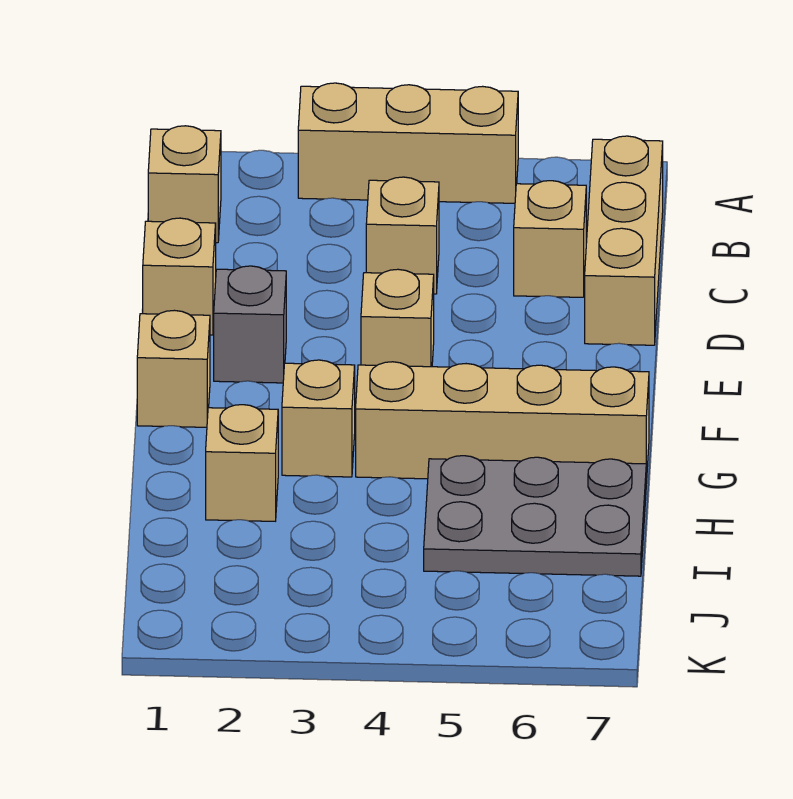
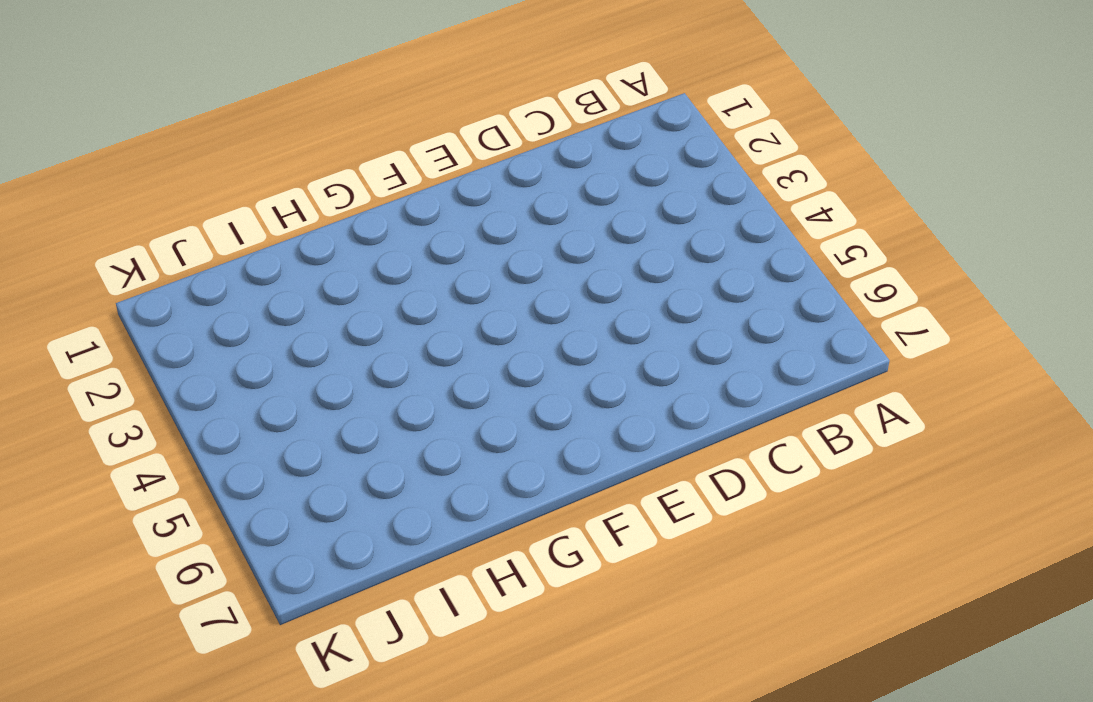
none -> tan brick A3:A5 level 1
none -> tan brick B1 level 1
none -> tan brick B7:D7 level 1

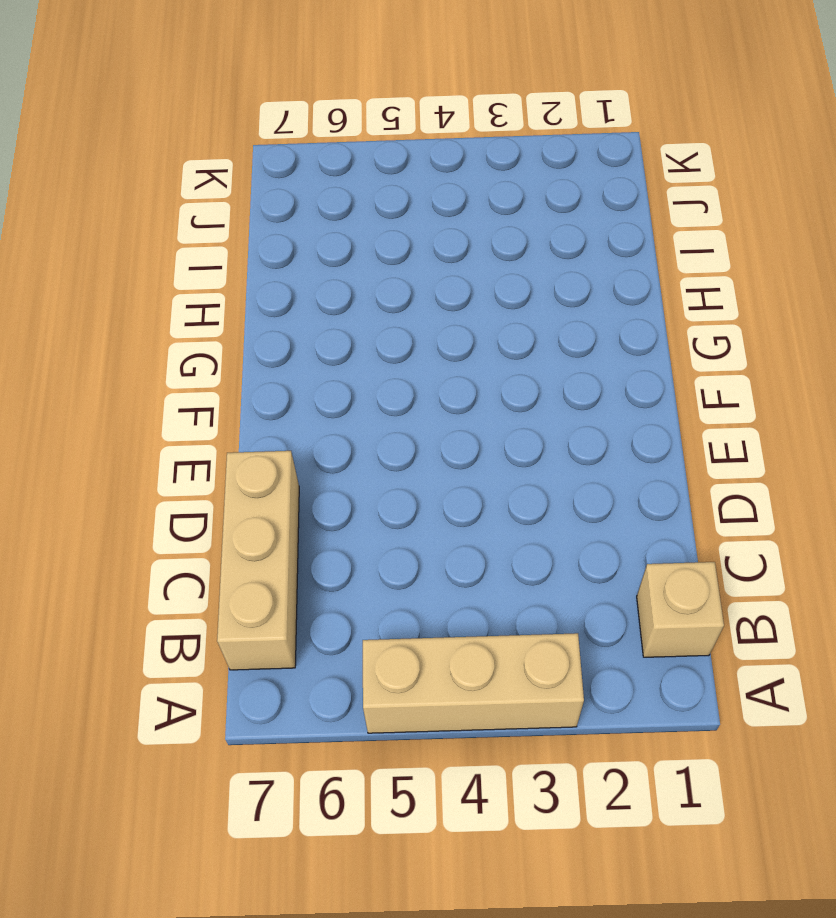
none -> tan brick C4 level 1
none -> tan brick C6 level 1
none -> tan brick D1 level 1

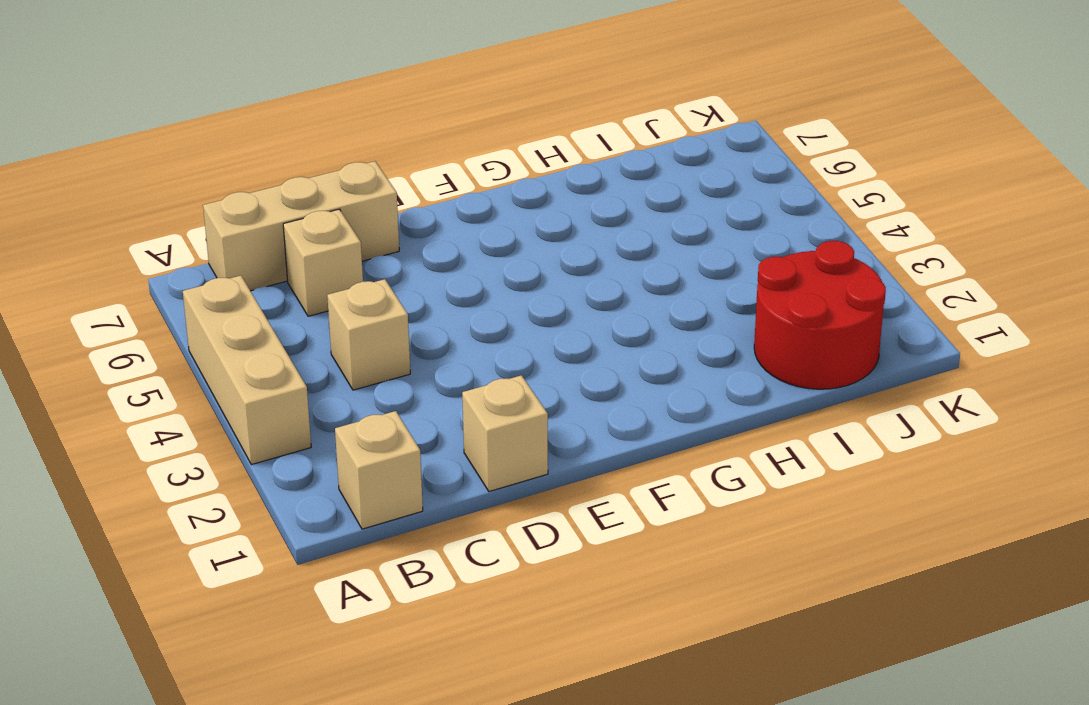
red round brick I1:J2 level 1 -> none
none -> grey brick E2 level 1
none -> tan brick E4 level 1
none -> tan brick F1 level 1

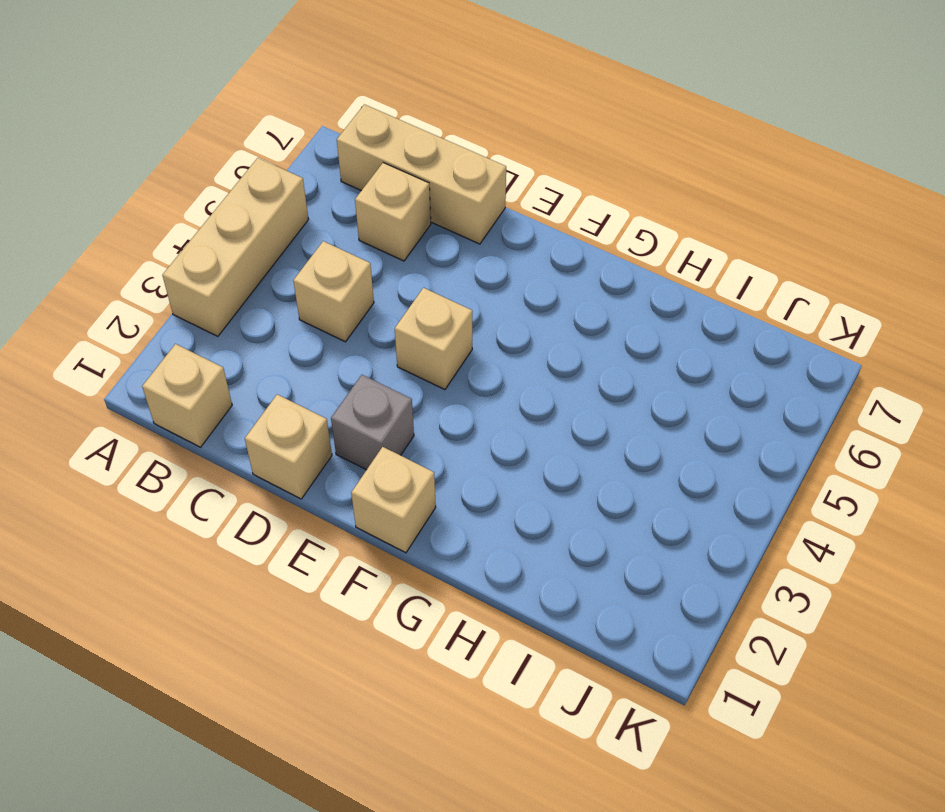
none -> tan brick G3 level 1
none -> tan brick G4:G7 level 1
none -> tan brick H2 level 1

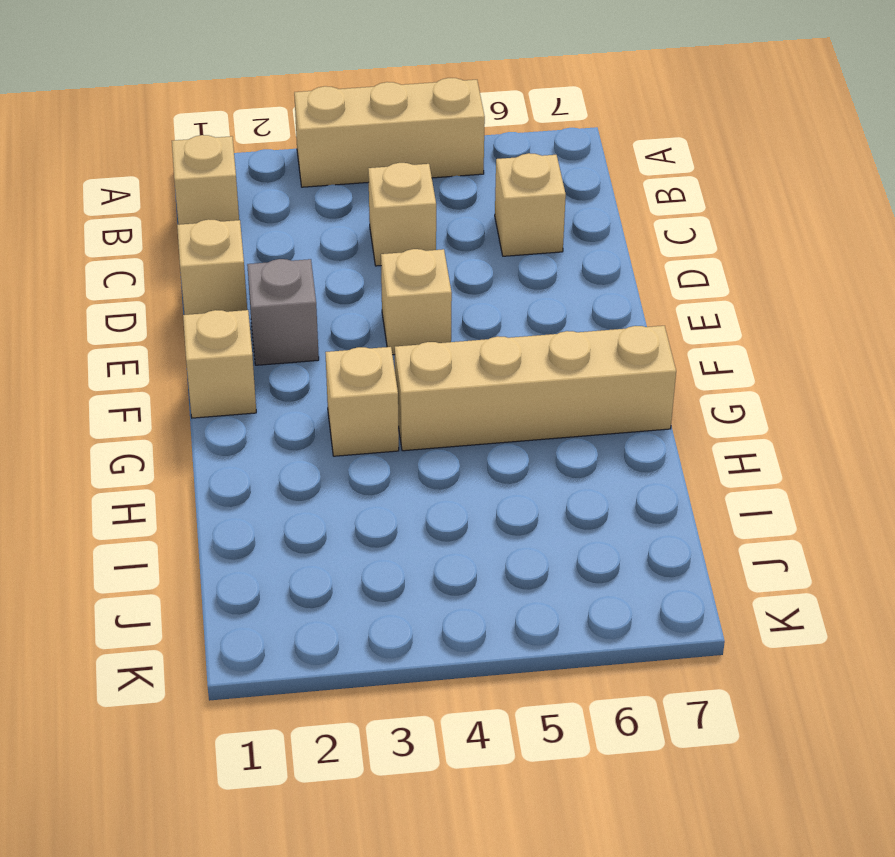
none -> tan brick B7:D7 level 1
none -> tan brick H2 level 1
none -> grey plate H5:I7 level 1

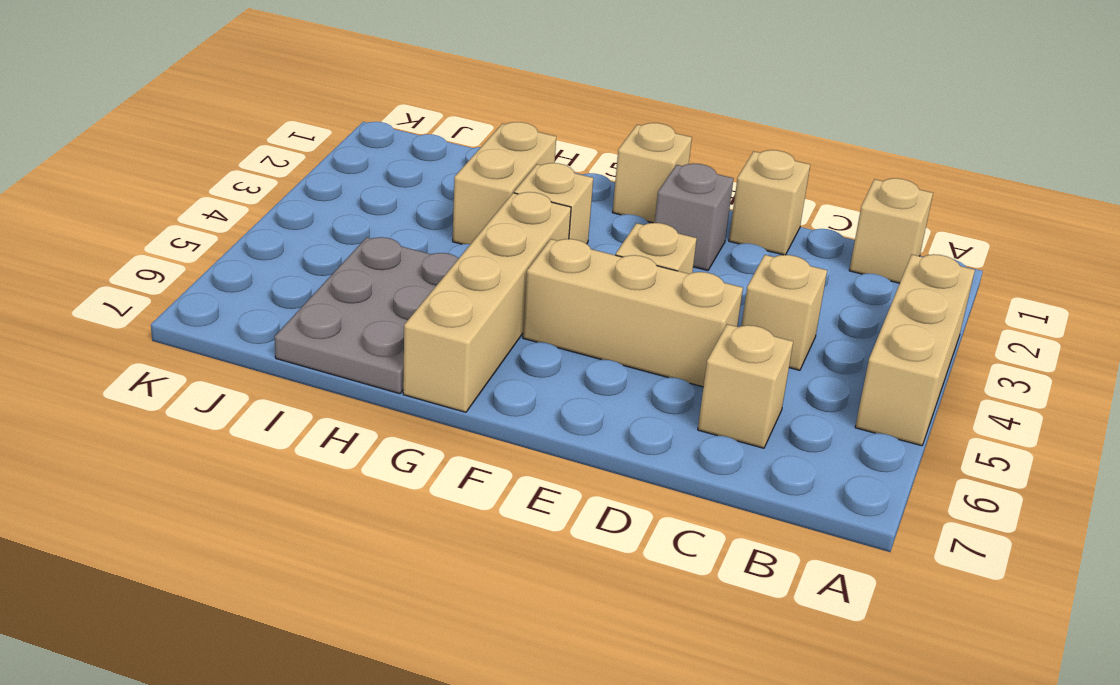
tan brick D5:F5 level 1 -> tan brick B7:D7 level 1
tan brick H2:H3 level 1 -> tan brick H2 level 1

